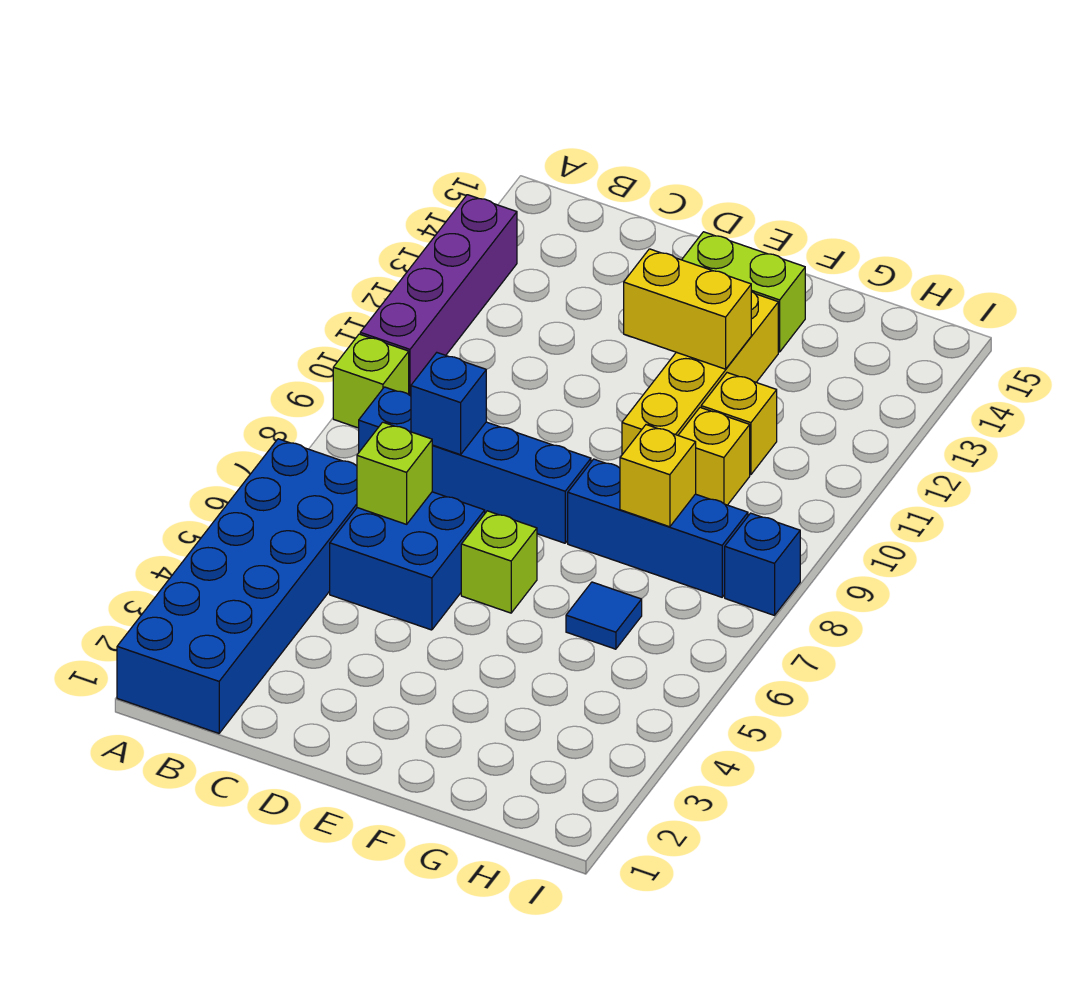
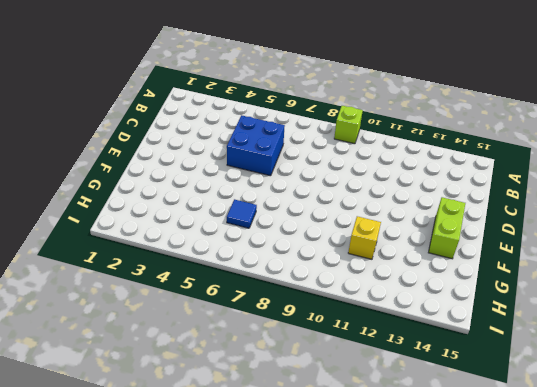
none -> blue brick A1:B6 level 1
none -> purple brick A10:A13 level 1
none -> blue brick B8:E8 level 1

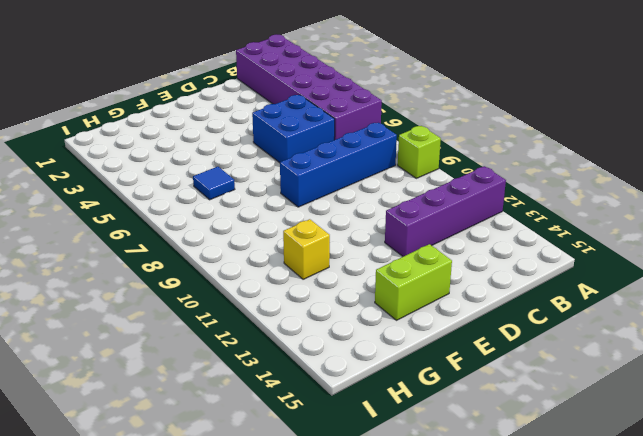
purple brick A1:B6 level 1 -> blue brick A1:B6 level 1
purple brick A12:D12 level 1 -> purple brick A10:A13 level 1
none -> lime brick E6 level 1
none -> blue brick F8:H8 level 1
none -> yellow brick F10:F13 level 1

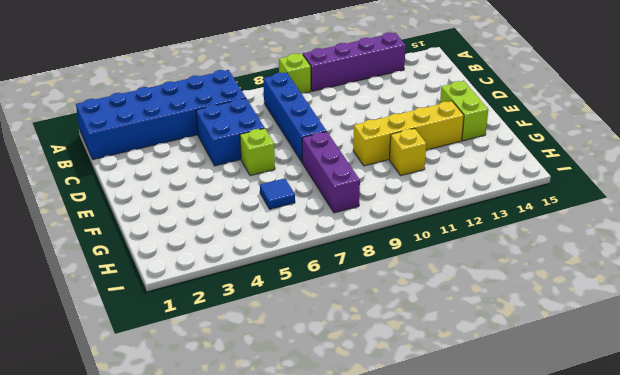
purple brick F8:H8 level 1 -> blue brick F8:H8 level 1
none -> yellow brick G10 level 1
none -> blue brick I8 level 1
none -> lime brick C6 level 2

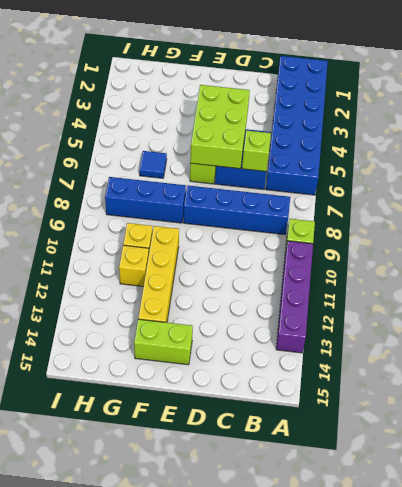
lime brick D4:E6 level 2 -> none
none -> blue brick I8 level 1
none -> blue brick C8 level 2
none -> yellow brick E12:F12 level 2

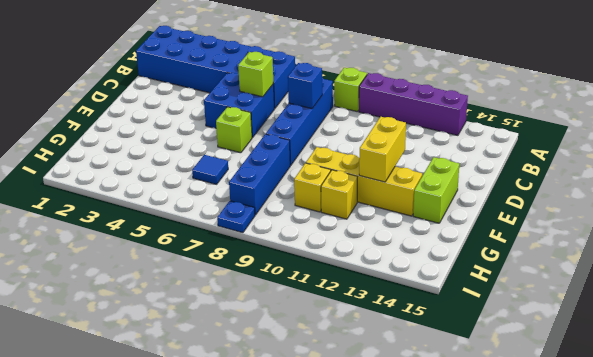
blue plate I8 level 1 -> blue brick I8 level 1
none -> yellow brick G8 level 2

